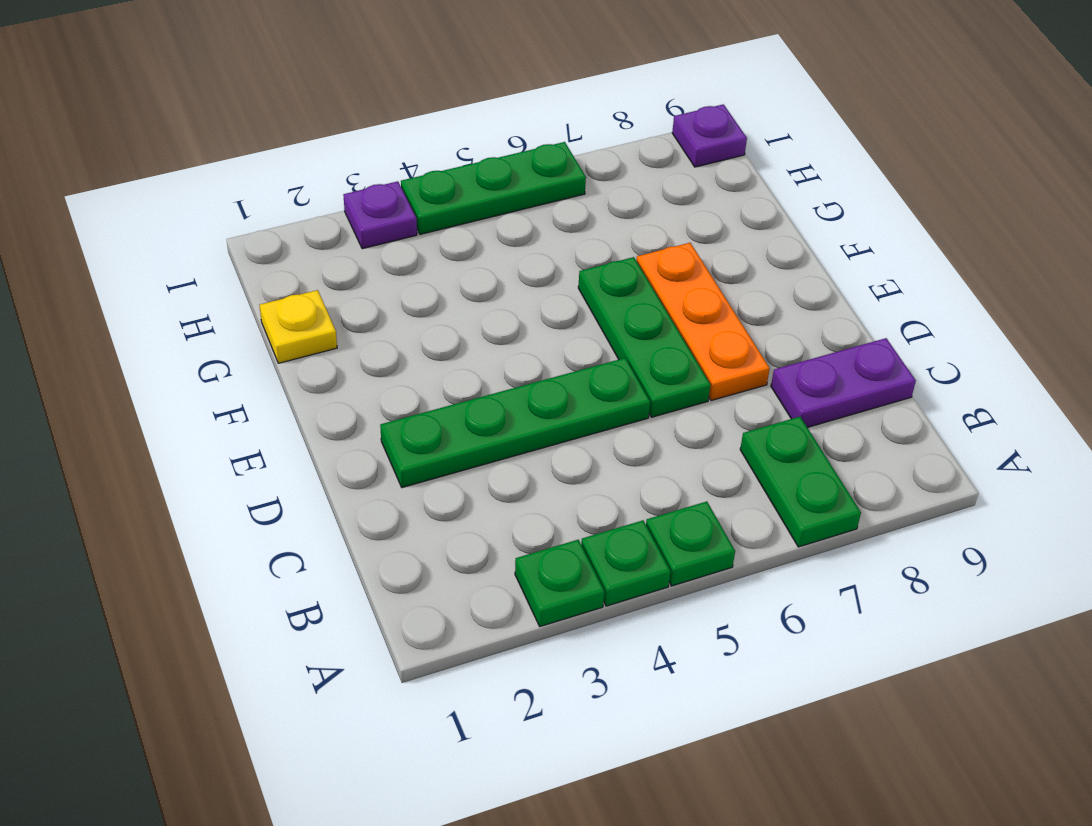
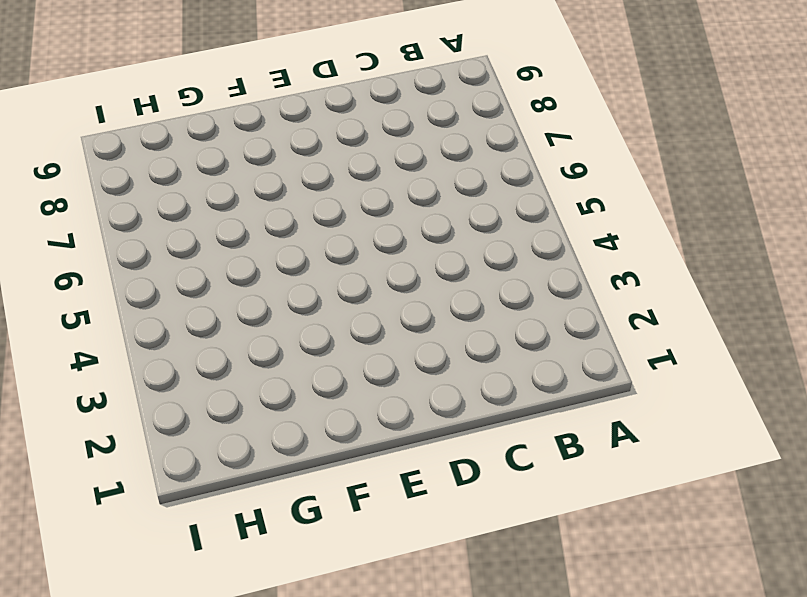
none -> green plate A3 level 1
none -> green plate A4 level 1
none -> green plate A5 level 1

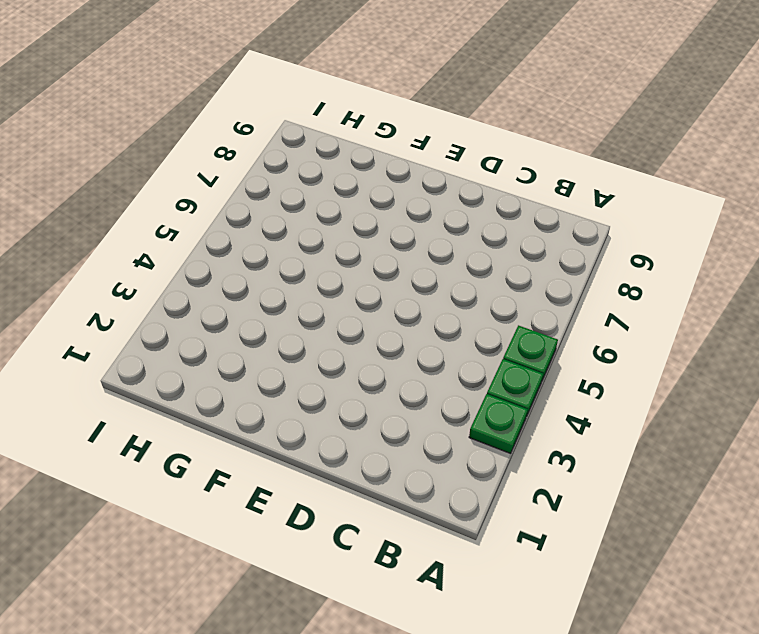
none -> green plate A7:B7 level 1
none -> purple plate C8:C9 level 1
none -> green plate D2:D5 level 1

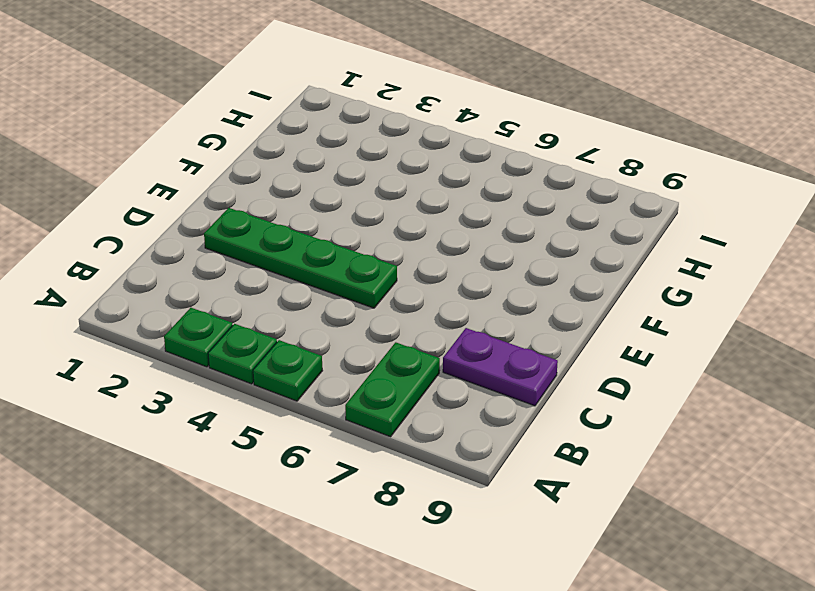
none -> green plate D6:F6 level 1
none -> orange plate D7:F7 level 1
none -> yellow plate G1 level 1

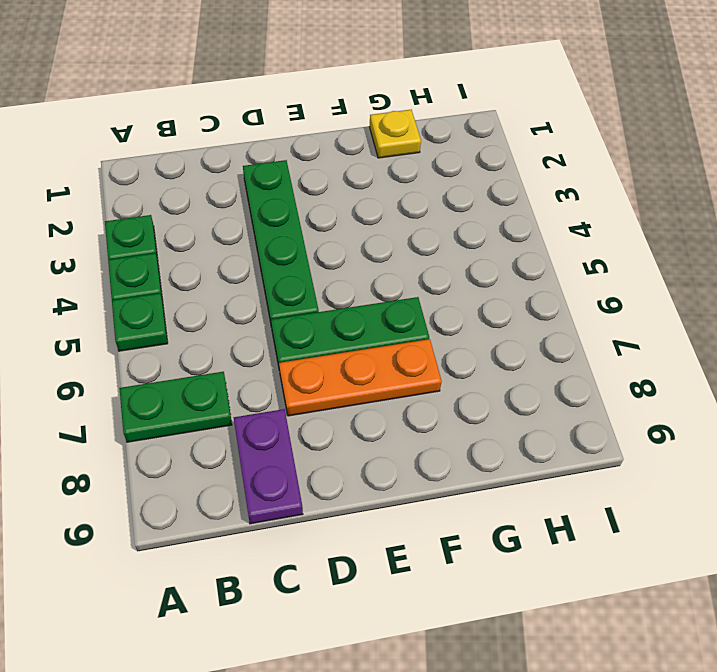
none -> purple plate I3 level 1
none -> green plate I4:I6 level 1
none -> purple plate I9 level 1

